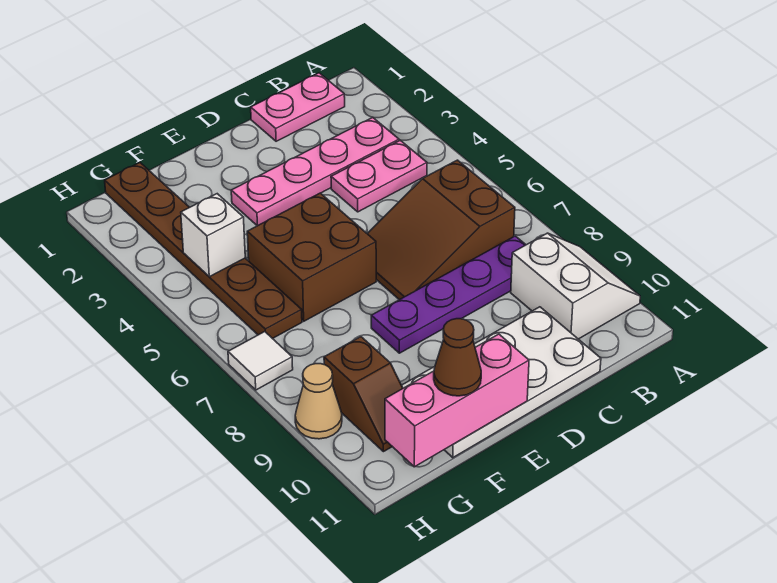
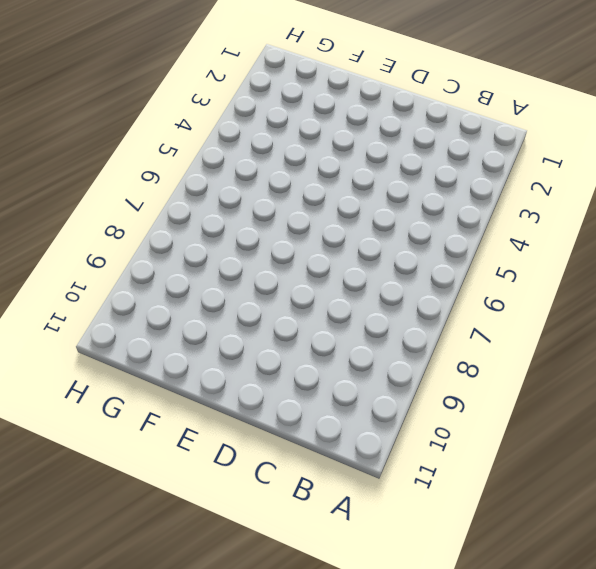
none -> white slope A9:B10 level 1 top B
none -> pink plate B1:C1 level 1
none -> pink plate B3:E3 level 1

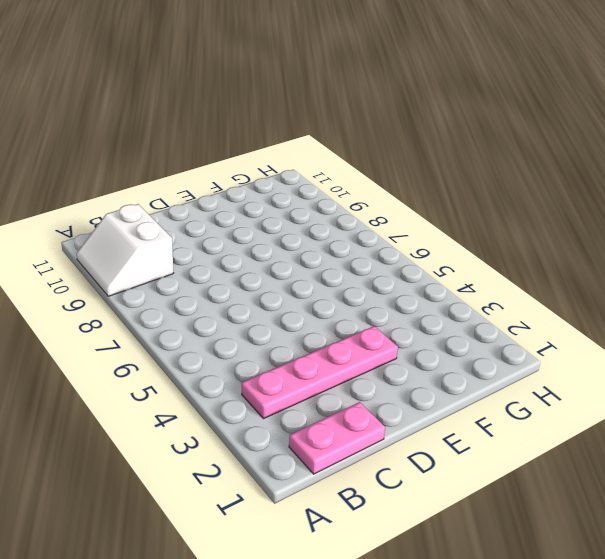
none -> pink plate B4:C4 level 1
none -> brown slope B6:D7 level 1 top B
none -> purple plate B8:E8 level 1

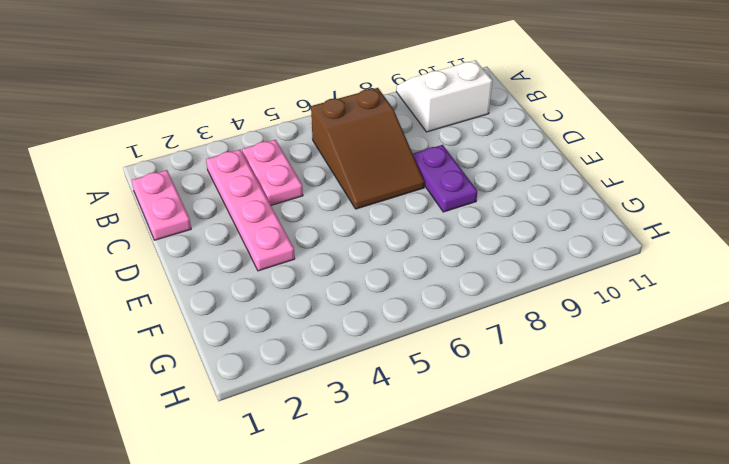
purple plate D8:E8 level 1 -> purple plate B8:E8 level 1
none -> white plate C10:F11 level 1
none -> brown brick E5:F6 level 1
none -> brown plate G1:G6 level 1

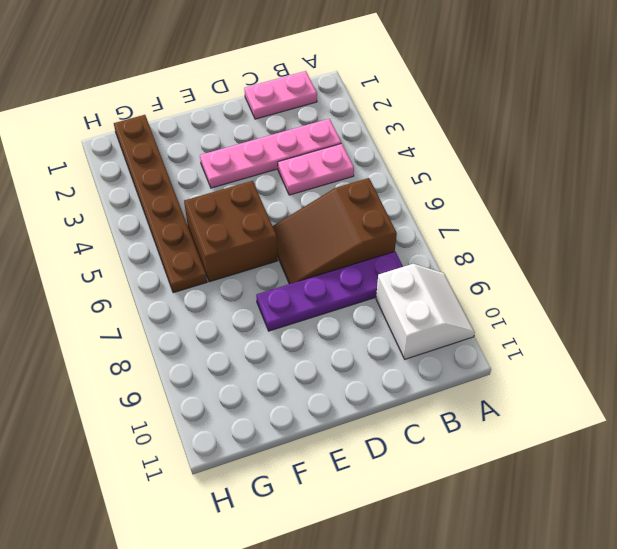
none -> white plate C10:F11 level 1
none -> brown slope G9:G10 level 1 top 9
none -> white tile H7 level 1

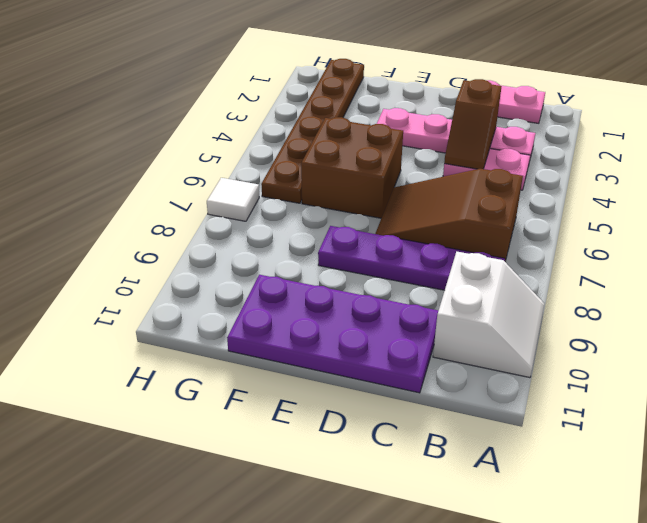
brown slope C3:C4 level 2 top 3 -> brown slope G9:G10 level 1 top 9
purple plate C10:F11 level 1 -> white plate C10:F11 level 1
none -> tan cone H9 level 1
none -> pink brick E11:G11 level 2
none -> white brick G4 level 2

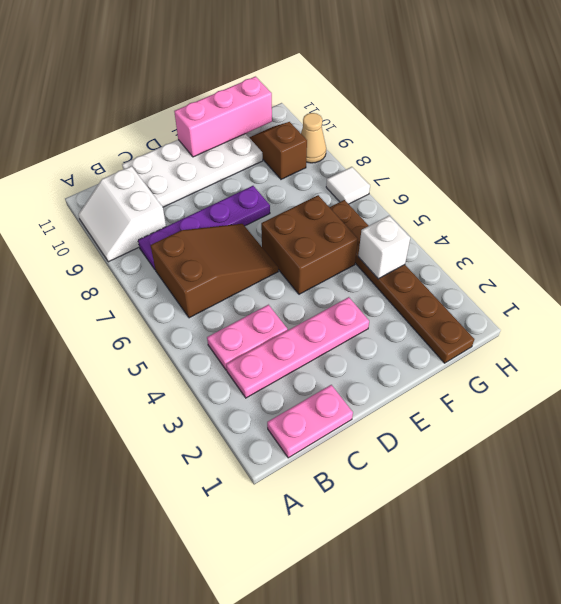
none -> brown cone F11 level 3

